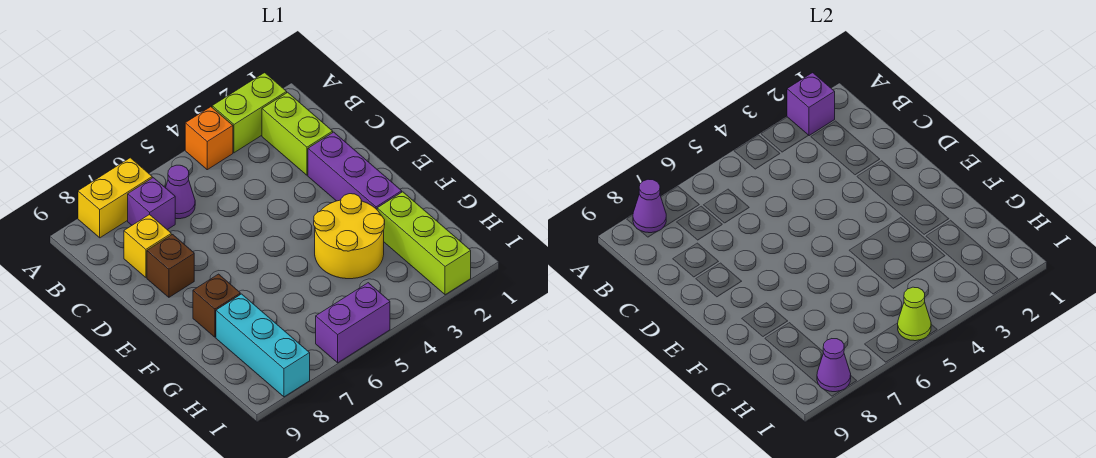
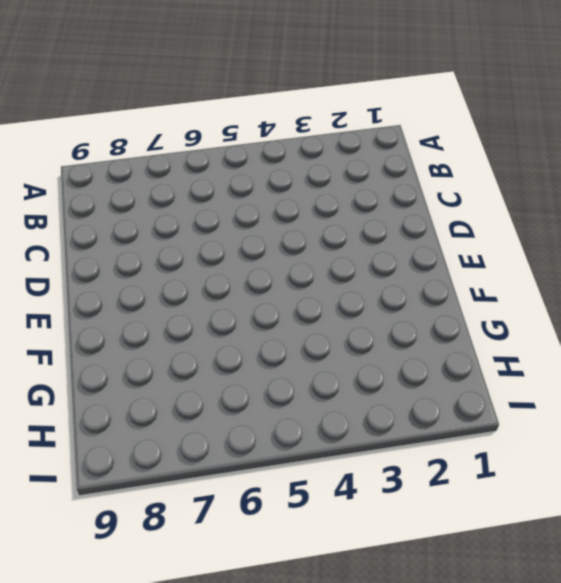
none -> lime brick A2:A3 level 1
none -> orange brick A4 level 1
none -> yellow brick A7:A8 level 1

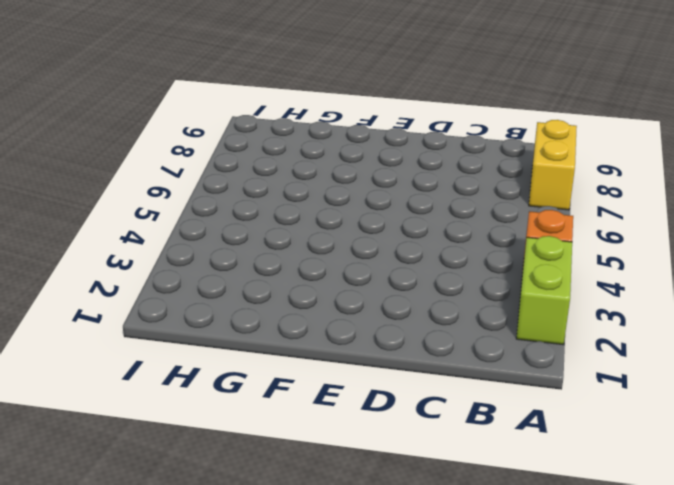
none -> lime brick B2:C2 level 1
none -> purple cone B6 level 1
none -> purple brick B7 level 1

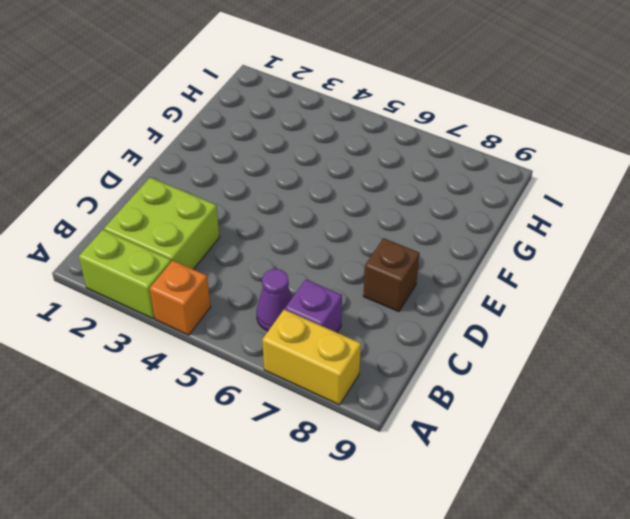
lime brick B2:C3 level 1 -> lime brick B2:C2 level 1
none -> yellow brick C8 level 1
none -> purple brick D2:F2 level 1
none -> yellow round brick F3:G4 level 1

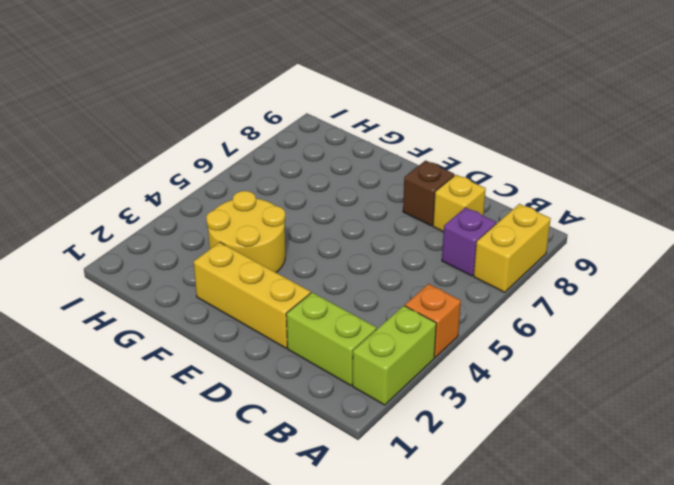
yellow brick D2:F2 level 1 -> purple brick D2:F2 level 1
none -> purple cone B6 level 1
none -> brown brick F8 level 1
none -> lime brick G2:I2 level 1

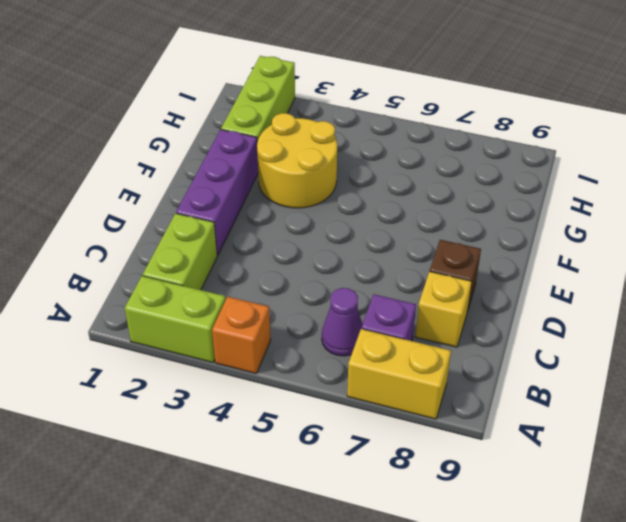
none -> brown brick F8 level 1
none -> cyan brick G8:I8 level 1
none -> purple brick I5:I6 level 1

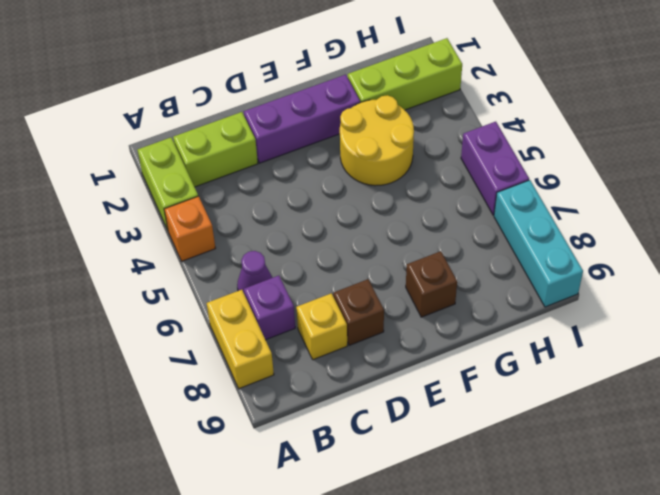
cyan brick I7:I9 level 1 -> cyan brick G8:I8 level 1
none -> purple brick A2 level 2
none -> purple cone A8 level 2
none -> lime cone I5 level 2

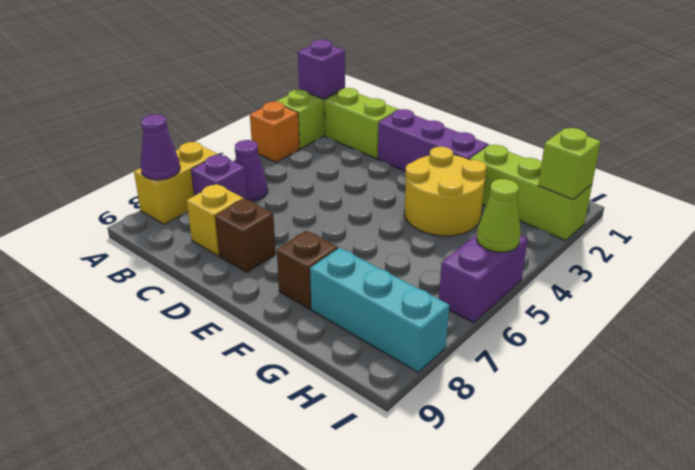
lime brick I2 level 2 -> none
none -> purple cone I8 level 2

